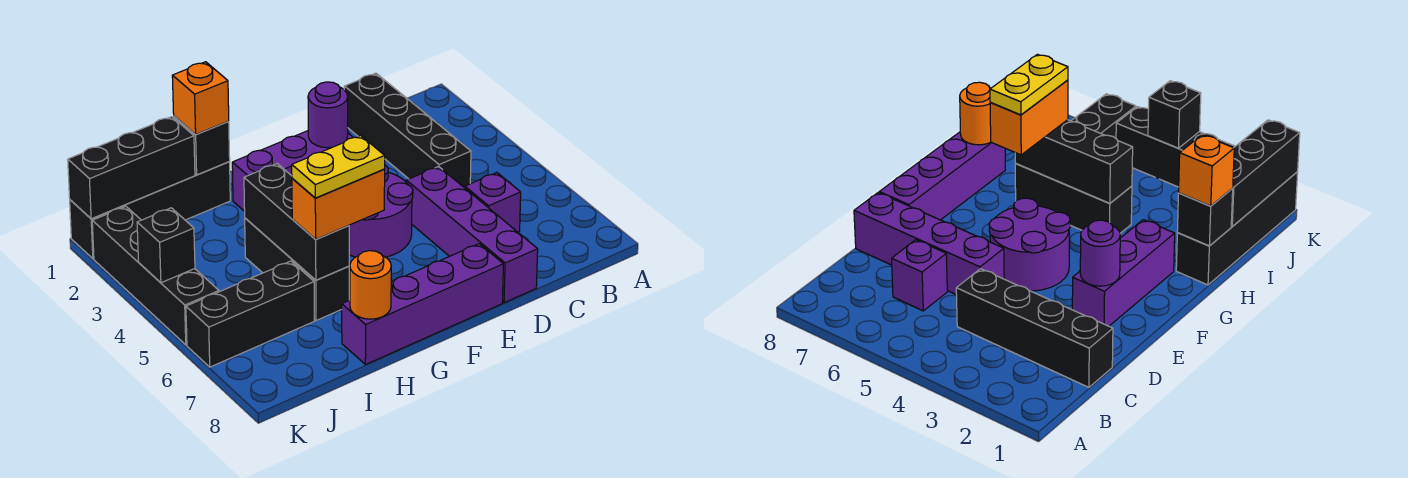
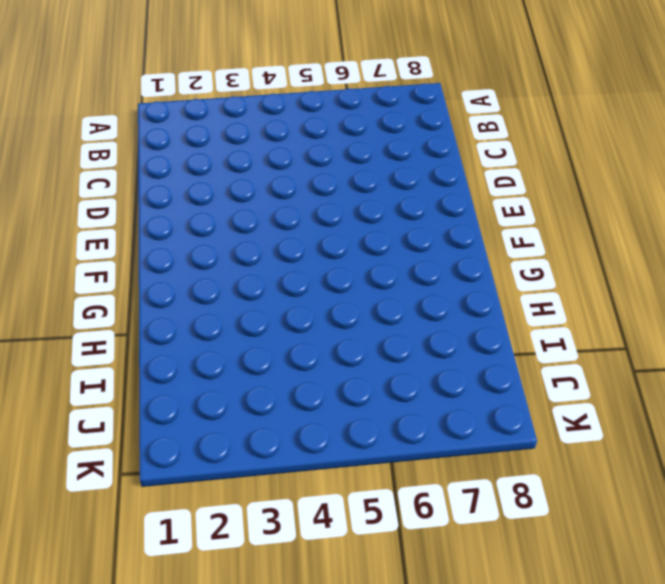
none -> black brick C1:C4 level 1
none -> purple brick C6 level 1
none -> purple brick D5:D8 level 1

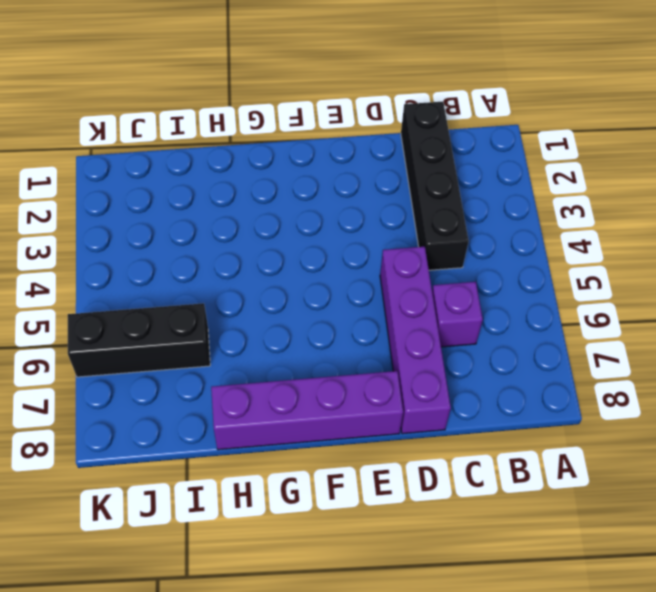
none -> purple brick E2:G2 level 1
none -> purple round brick E4:F5 level 1
none -> black brick H1:K1 level 1

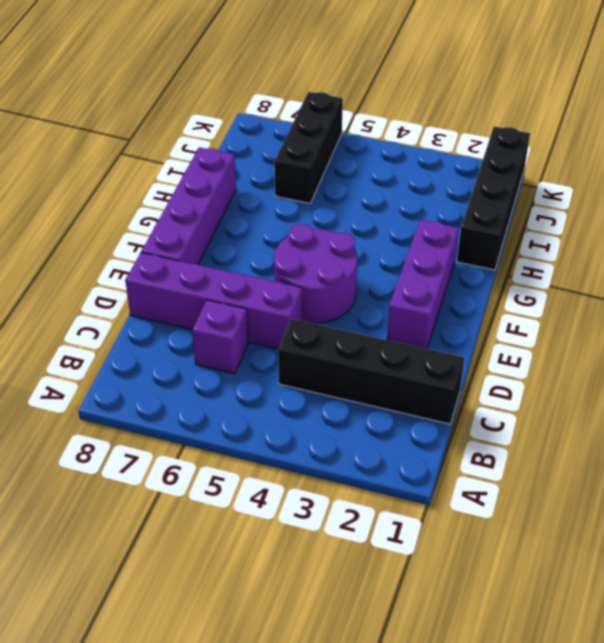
none -> black brick H4:H6 level 1
none -> black brick K2:K5 level 1
none -> purple round brick E2 level 2

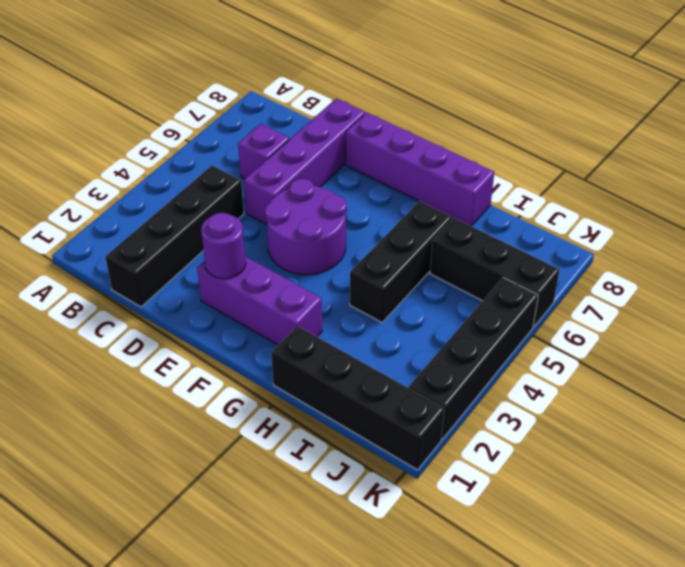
none -> black brick H1 level 2
none -> black brick H4:H6 level 2
none -> orange round brick H8 level 2

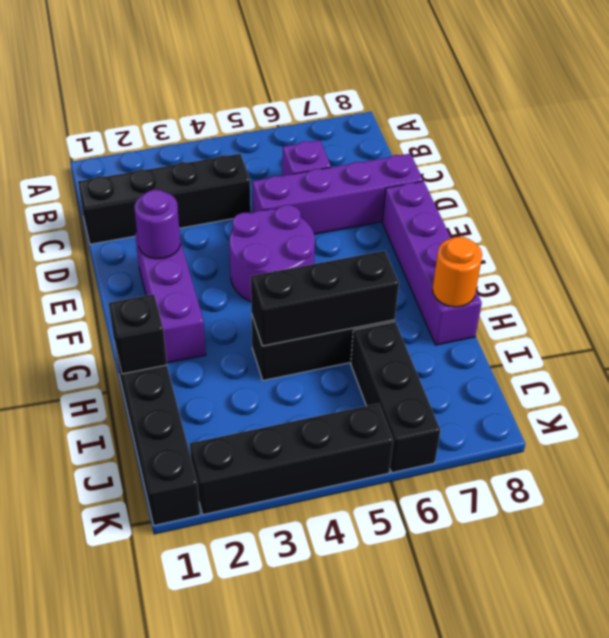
none -> black brick I1:K1 level 2
none -> black brick K4 level 2
none -> orange brick G6:H6 level 3

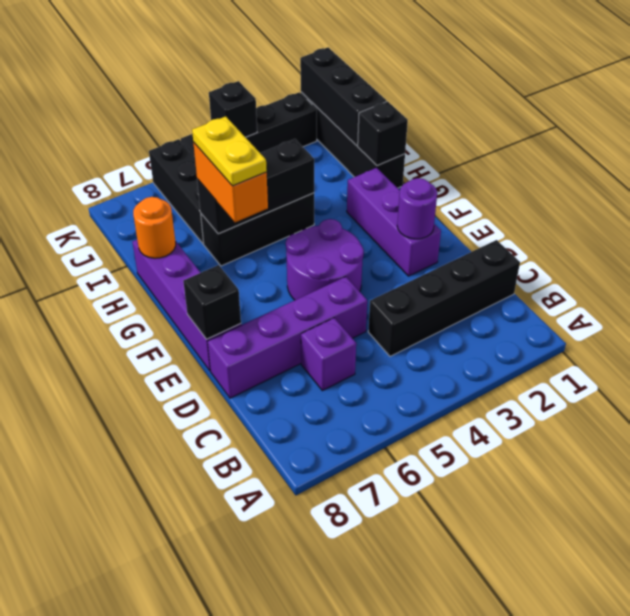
black brick E8 level 2 -> none
none -> orange brick H1 level 3

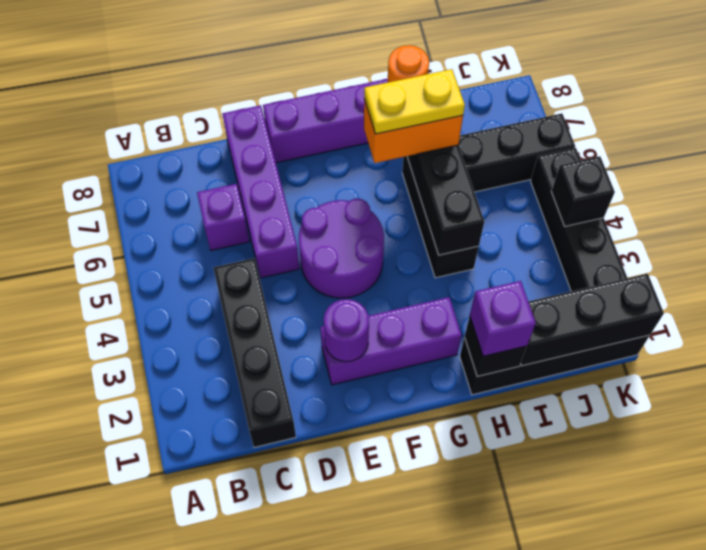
purple brick H1 level 3 -> orange brick H1 level 3

